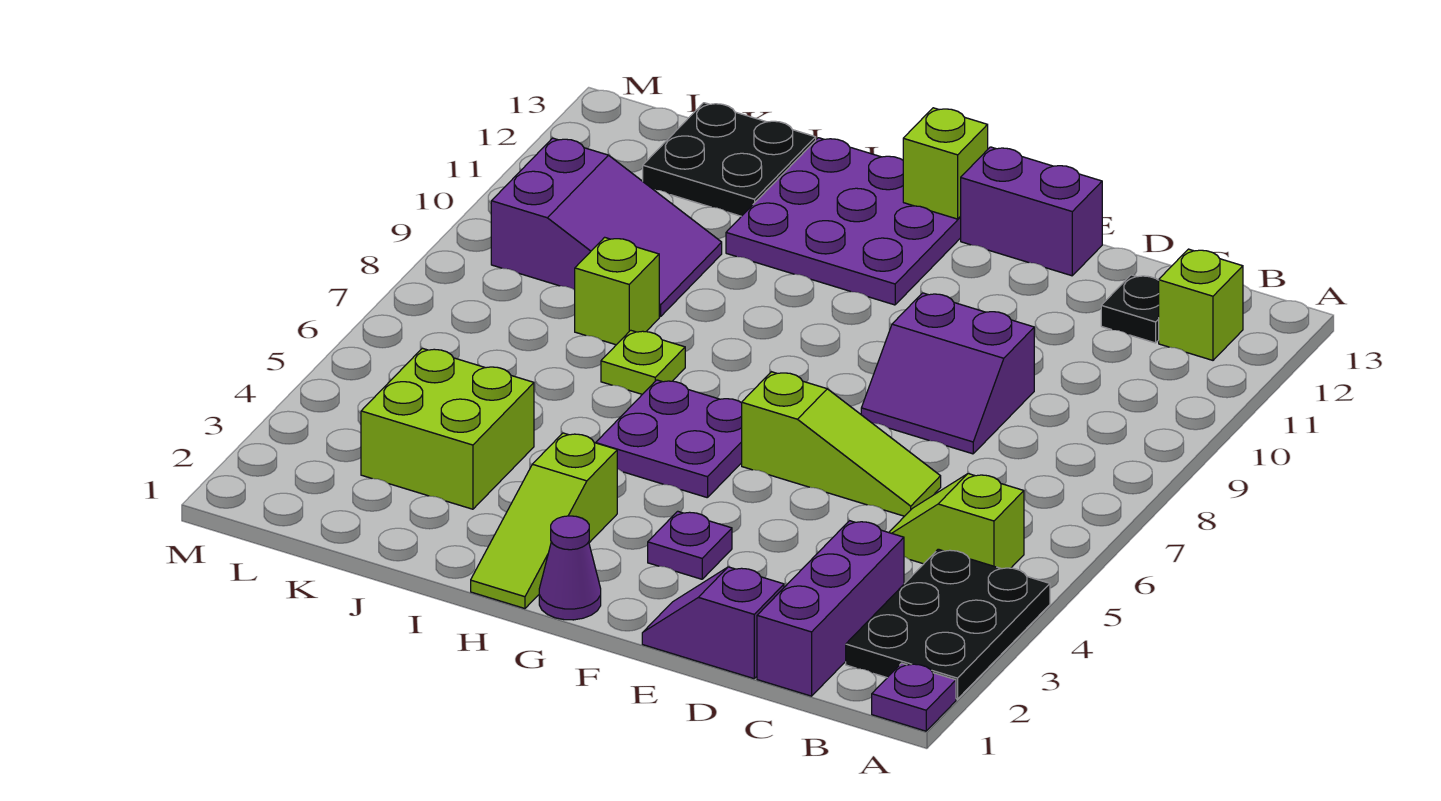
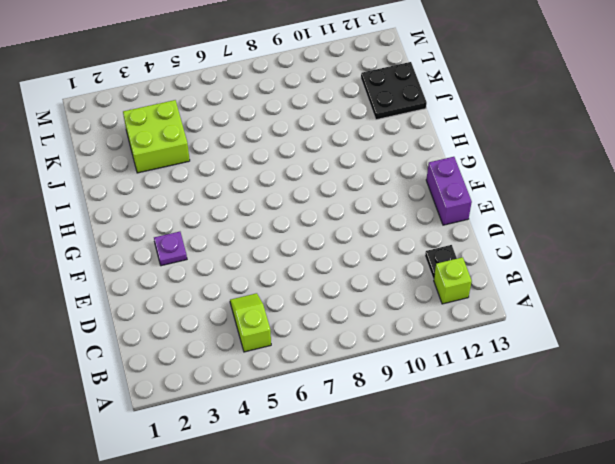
none -> purple plate A1 level 1
none -> black plate A2:B4 level 1
none -> purple brick C1:C3 level 1

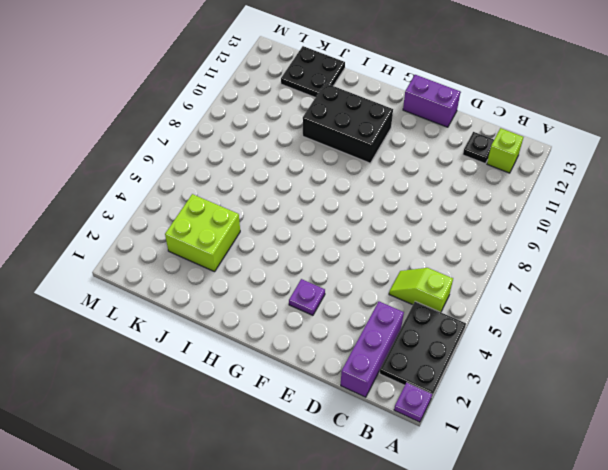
black brick G10:I11 level 1 -> purple plate G11:I13 level 1
none -> purple slope D1:E1 level 1 top D
none -> lime slope D6:F6 level 1 top F
none -> purple slope D8:E9 level 1 top 9

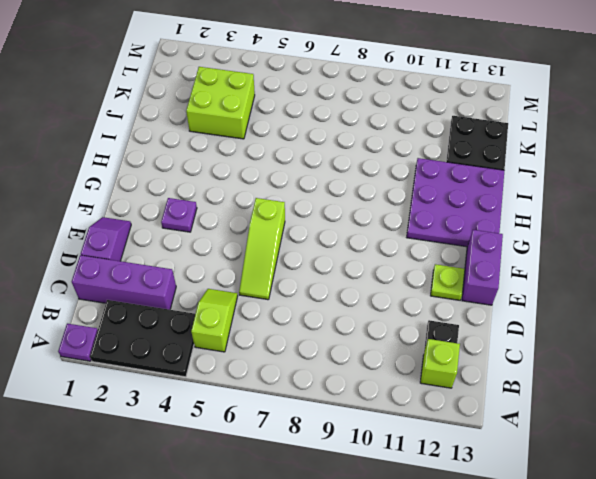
lime plate E12 level 1 -> lime plate I7 level 1
none -> purple slope D8:E9 level 1 top 9
none -> purple cone G1 level 1
none -> purple plate G5:H6 level 1

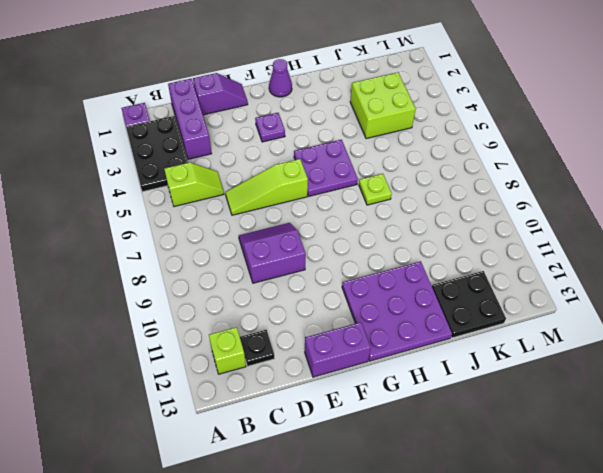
none -> lime slope H1:H3 level 1 top 3
none -> lime brick J8 level 1
none -> purple slope J9:L10 level 1 top L

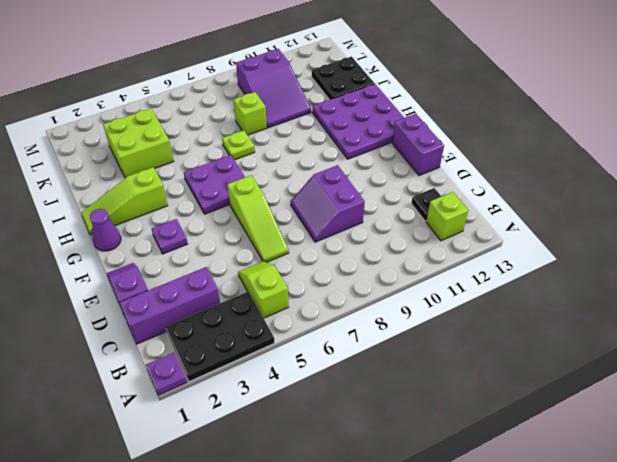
none -> lime brick G13 level 2

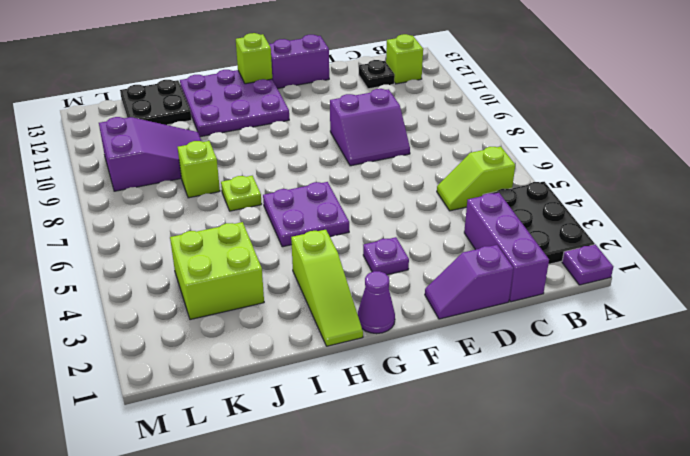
none -> lime slope D6:F6 level 1 top F

